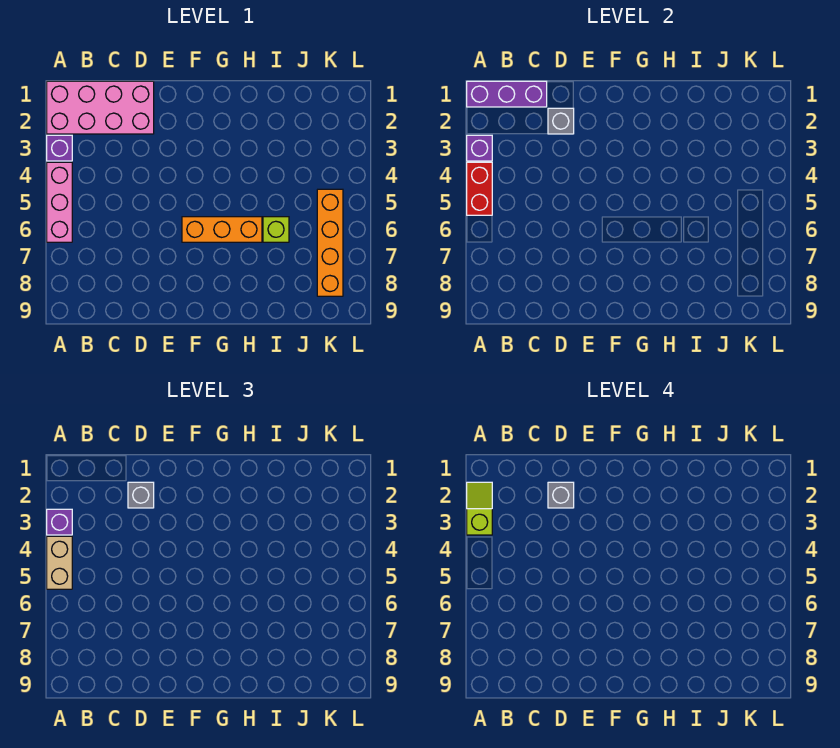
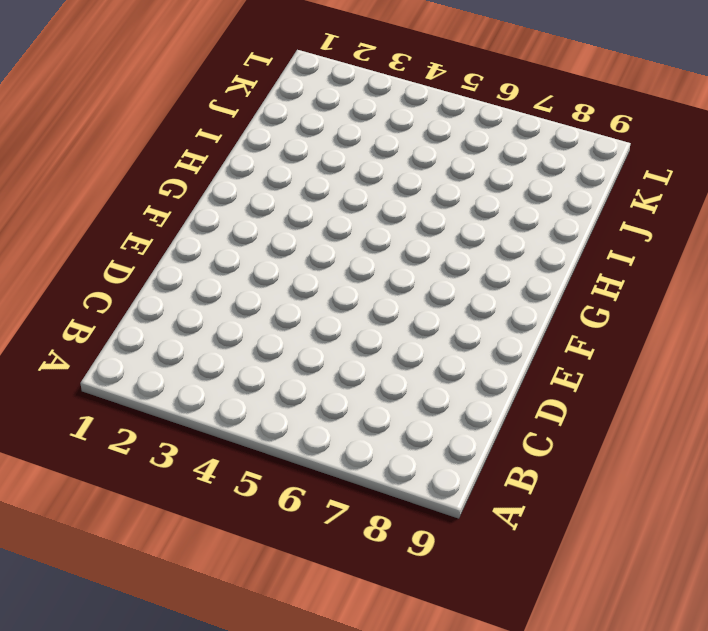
none -> pink brick A1:D2 level 1
none -> purple brick A3 level 1
none -> pink brick A4:A6 level 1

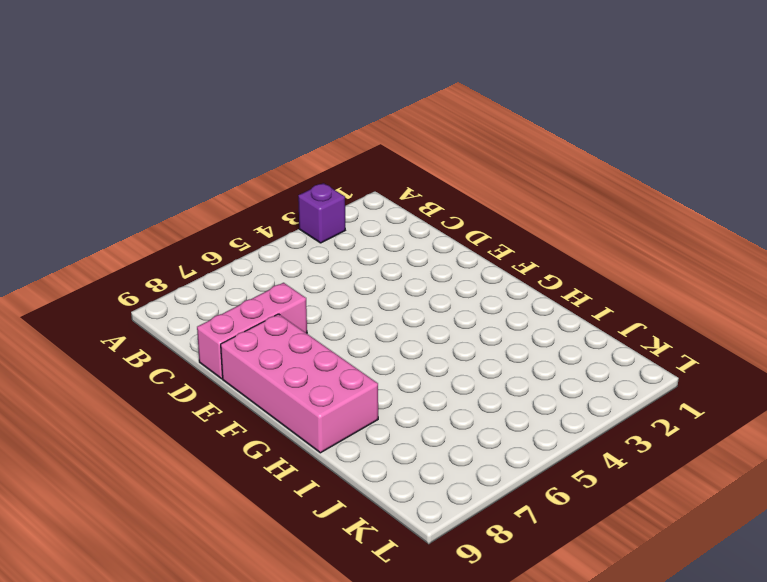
pink brick D7:D9 level 1 -> pink brick A4:A6 level 1
pink brick E8:H9 level 1 -> pink brick A1:D2 level 1
none -> orange brick F6:H6 level 1
none -> lime brick I6 level 1
none -> orange brick K5:K8 level 1

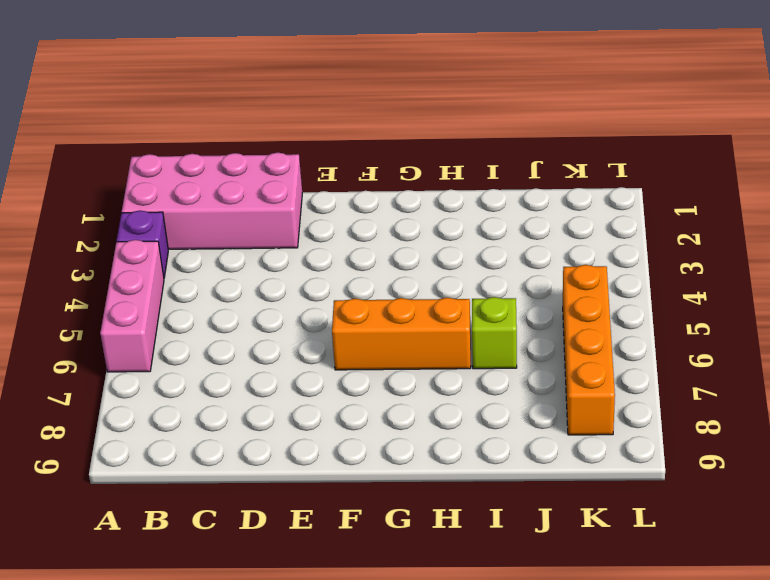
none -> purple brick A1:C1 level 2
none -> purple brick A3 level 2
none -> red brick A4:A5 level 2

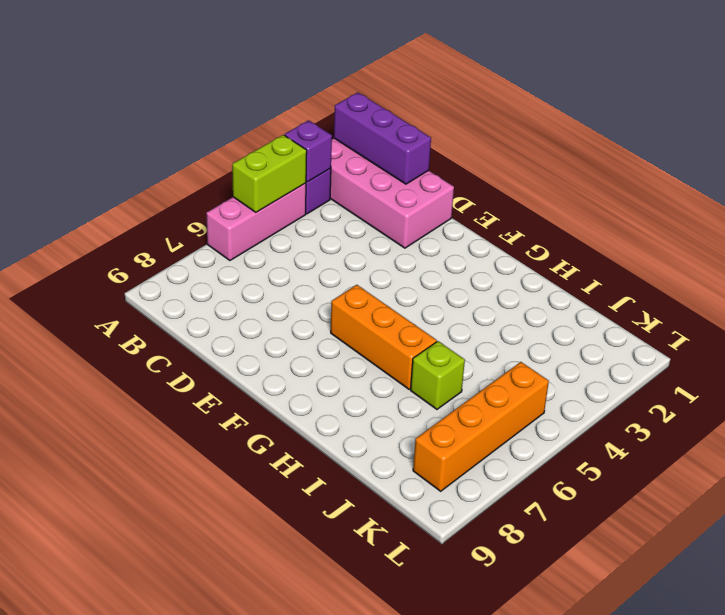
lime brick A4:A5 level 2 -> red brick A4:A5 level 2
none -> grey brick D2 level 2
none -> purple brick A3 level 3
none -> tan brick A4:A5 level 3

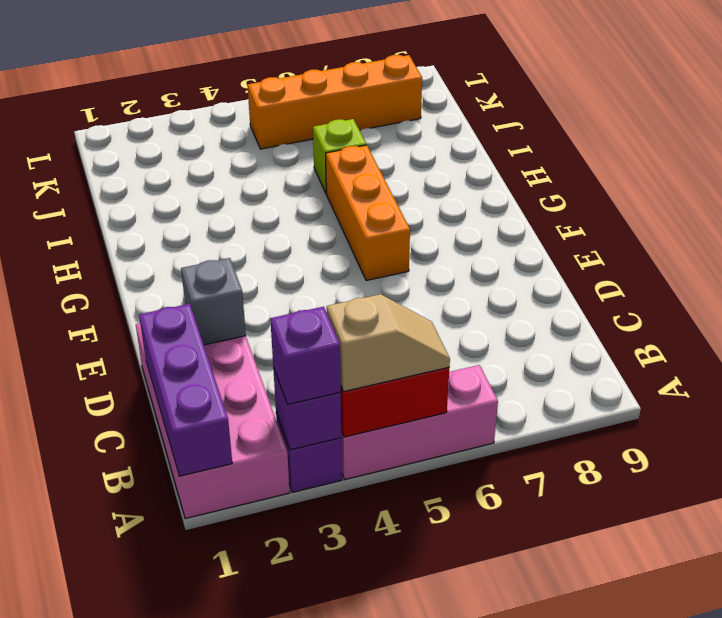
tan slope A4:A5 level 3 top 4 -> tan brick A4:A5 level 3
none -> grey brick D2 level 3
none -> lime slope A2:A3 level 4 top 3
none -> grey brick D2 level 4

